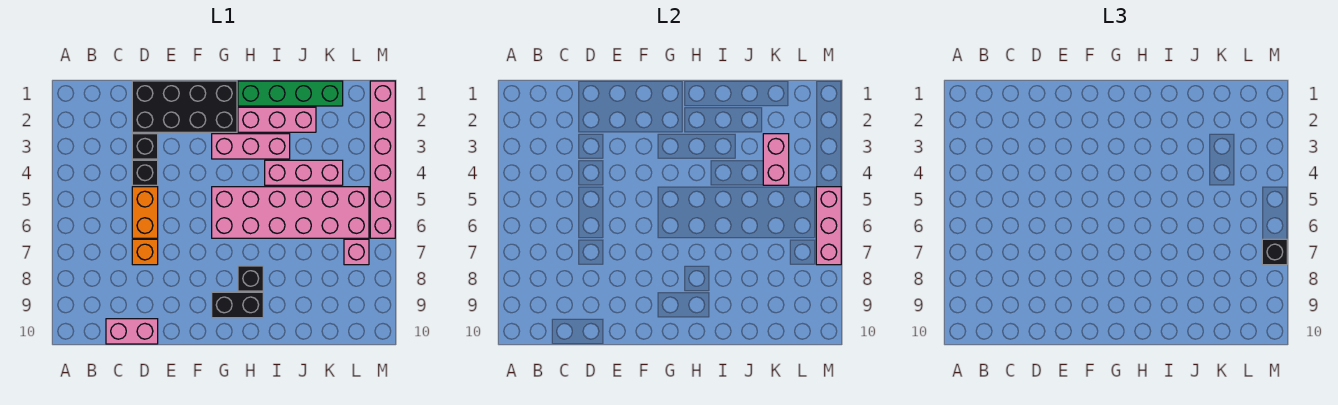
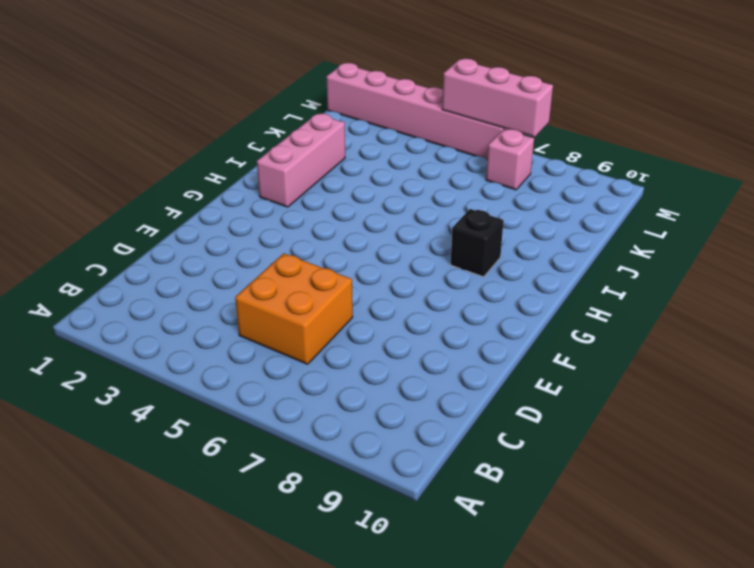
orange brick C5:D6 level 1 -> orange brick D5:D6 level 1
none -> pink brick C10:D10 level 1
none -> black brick D1:G2 level 1
none -> black brick D3 level 1

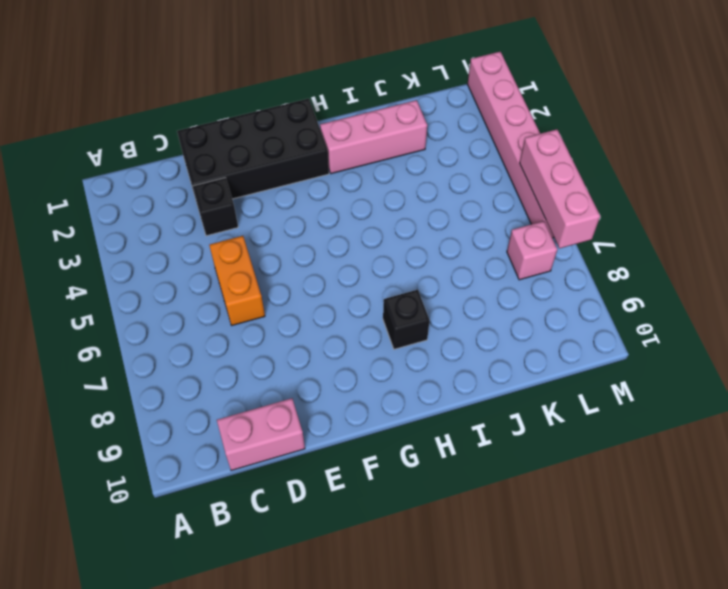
none -> black brick D4 level 1
none -> orange brick D7 level 1
none -> pink brick G3:I3 level 1

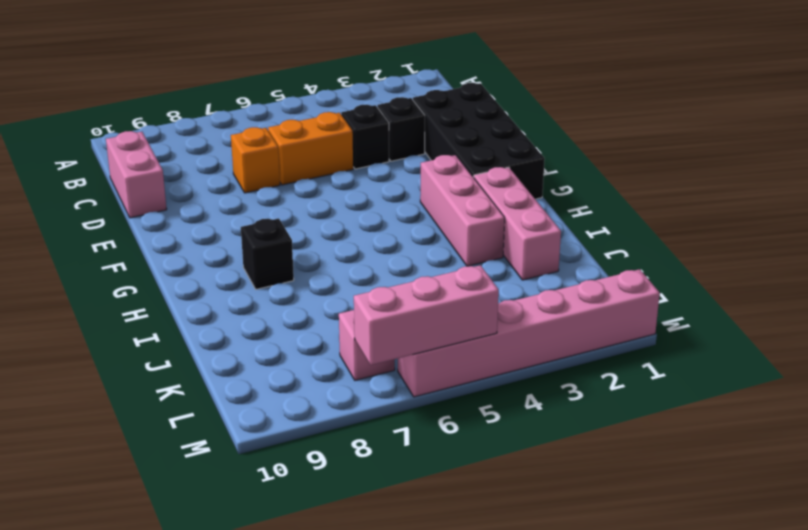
none -> pink brick G5:L6 level 1
none -> black brick G9:H9 level 1
none -> green brick H1:K1 level 1

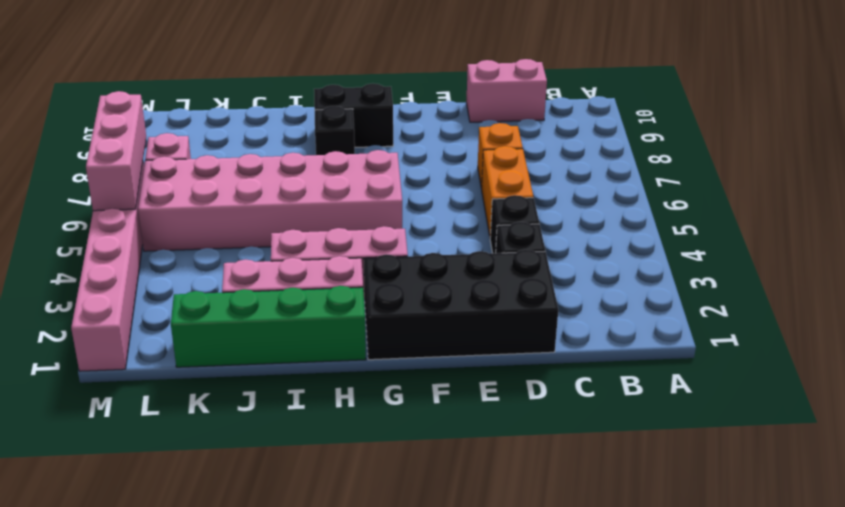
none -> pink brick I4:K4 level 1
none -> pink brick K3:K4 level 2
none -> black brick M7 level 3

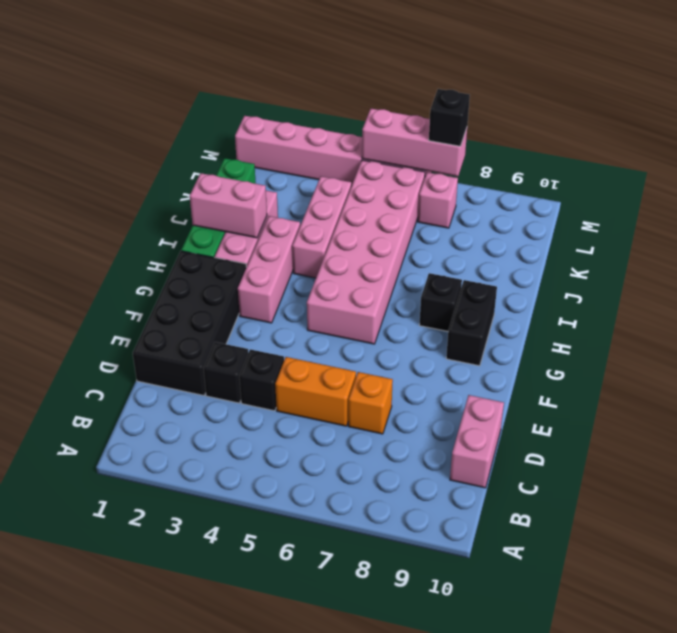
pink brick I1:I2 level 2 -> pink brick K3:K4 level 2

